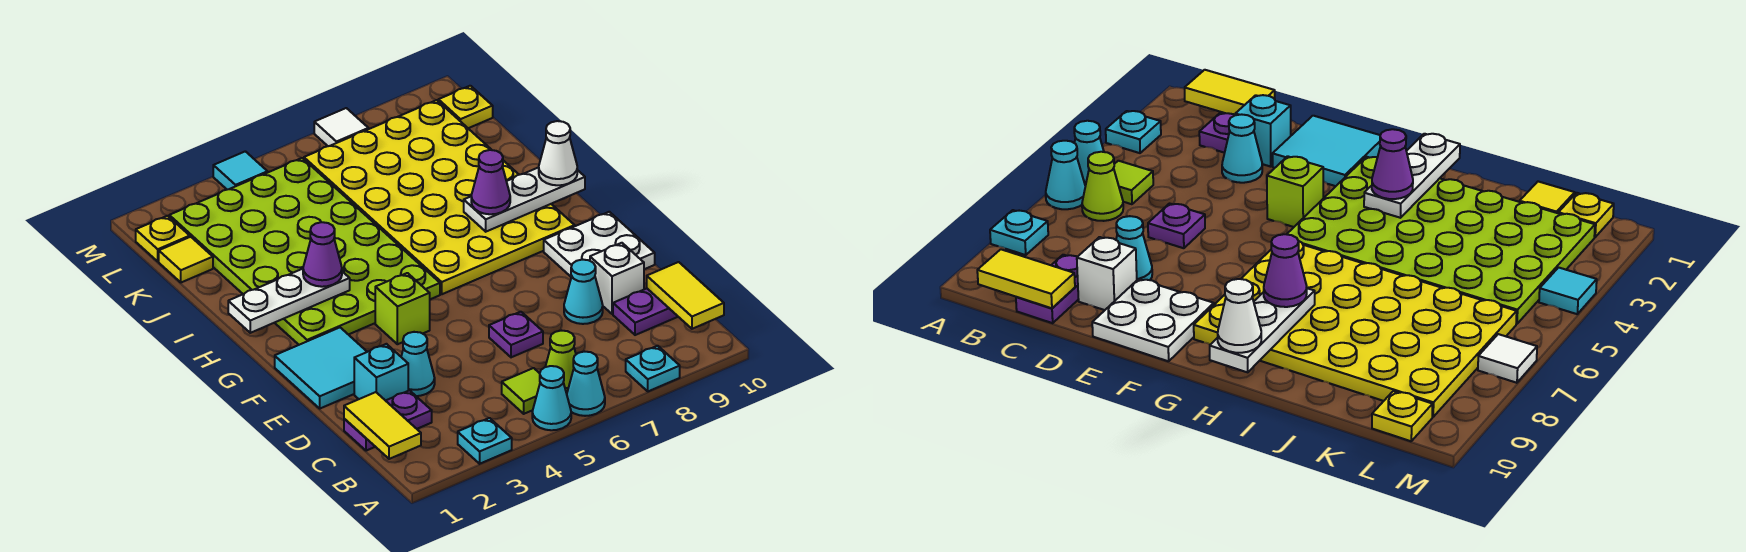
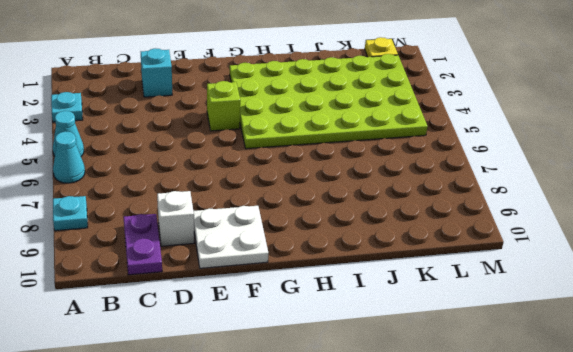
none -> lime tile B5 level 1
none -> lime cone B6 level 1
none -> purple plate C1:C2 level 1
none -> cyan cone D3 level 1

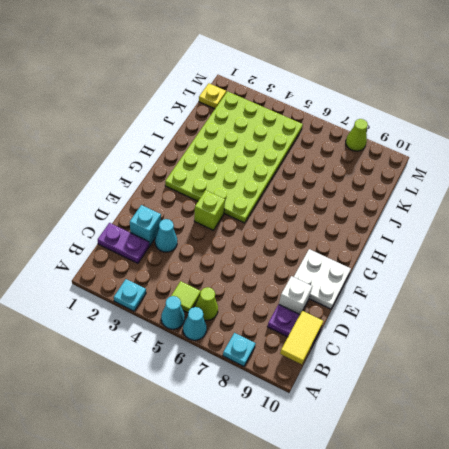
lime cone M8 level 1 -> none
none -> purple plate D6 level 1
none -> cyan cone D8 level 1
none -> cyan tile E1:F2 level 1
none -> yellow plate G6:L9 level 1

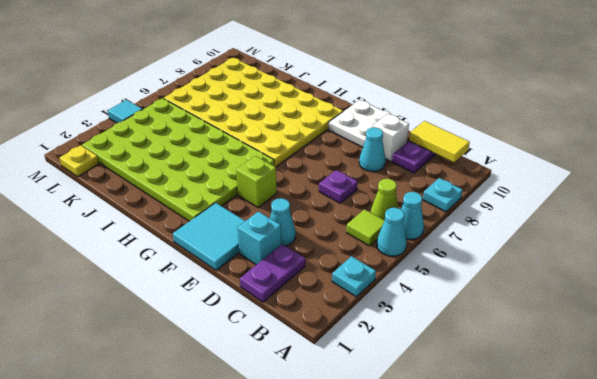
none -> yellow tile K1 level 1
none -> yellow plate L10 level 1
none -> white tile M7 level 1
none -> yellow tile B1:C1 level 2

